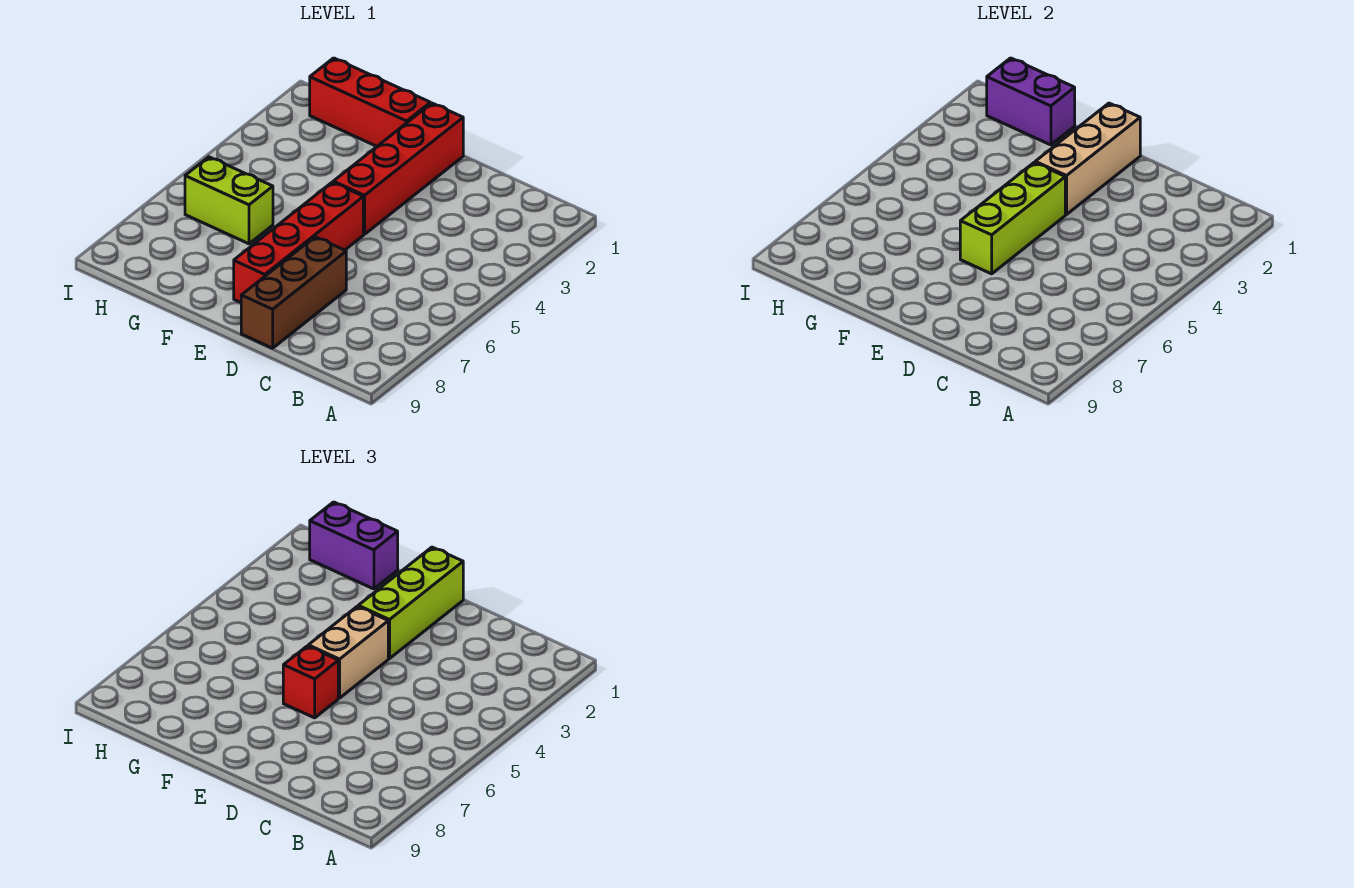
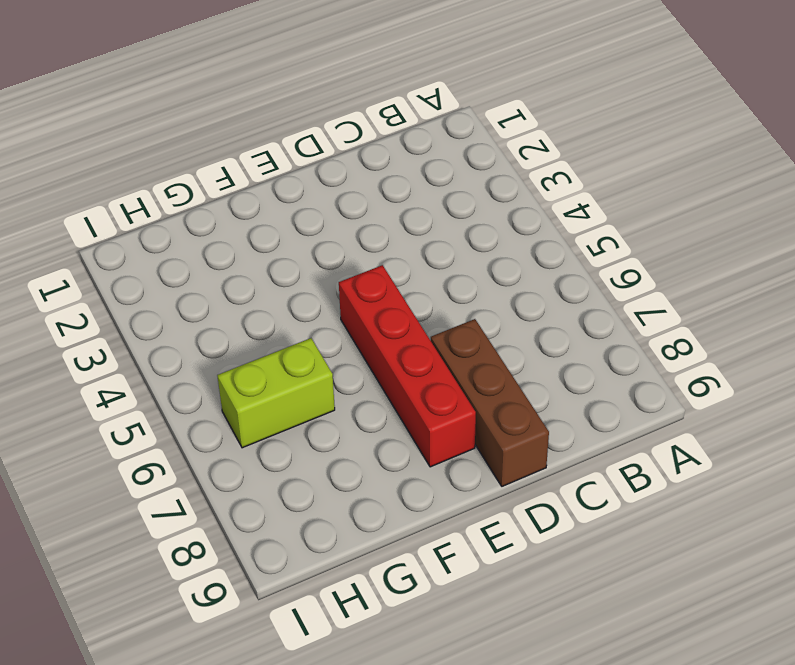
none -> red brick E1:E4 level 1
none -> red brick F1:H1 level 1
none -> tan brick E1:E3 level 2

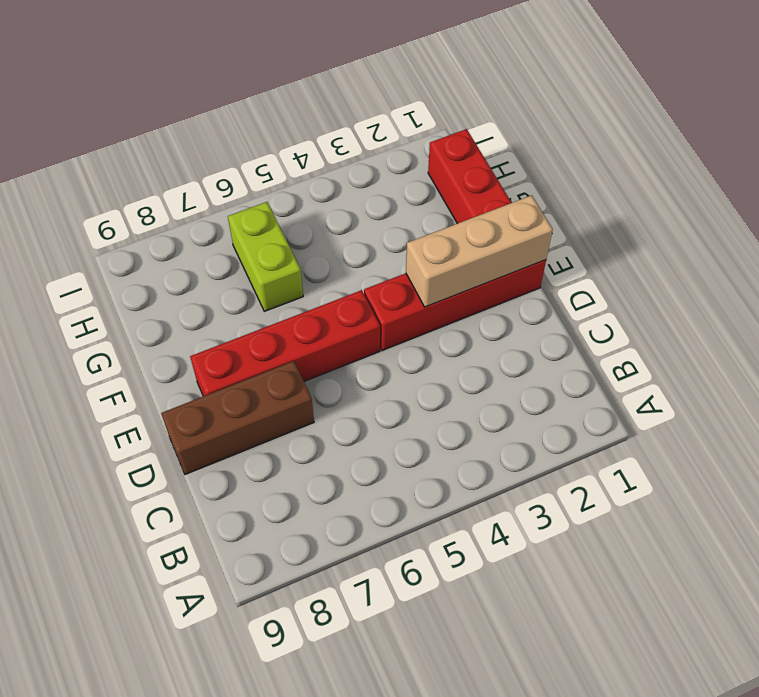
none -> lime brick E4:E6 level 2
none -> purple brick G1:H1 level 2
none -> lime brick E1:E3 level 3

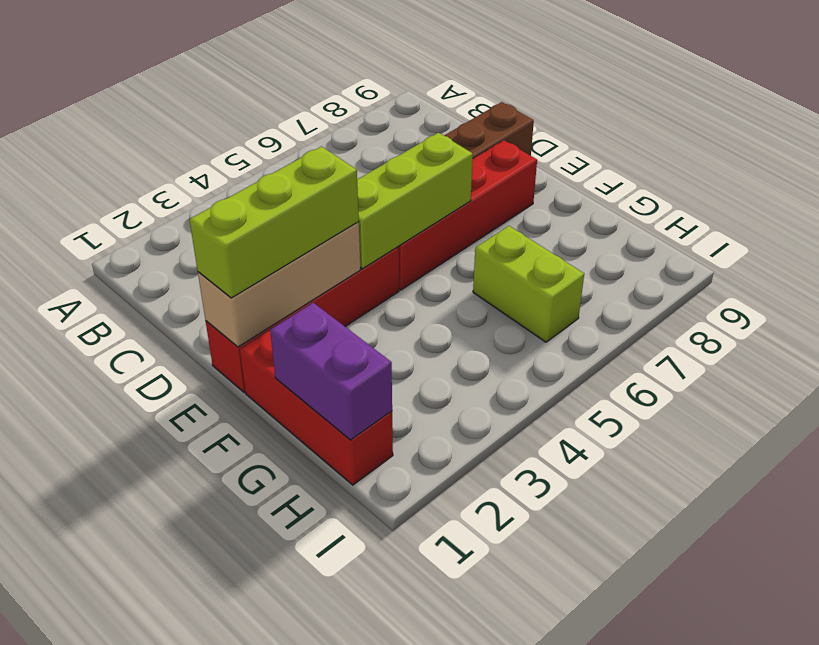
none -> tan brick E4:E5 level 3
none -> red brick E6 level 3
none -> purple brick G1:H1 level 3

